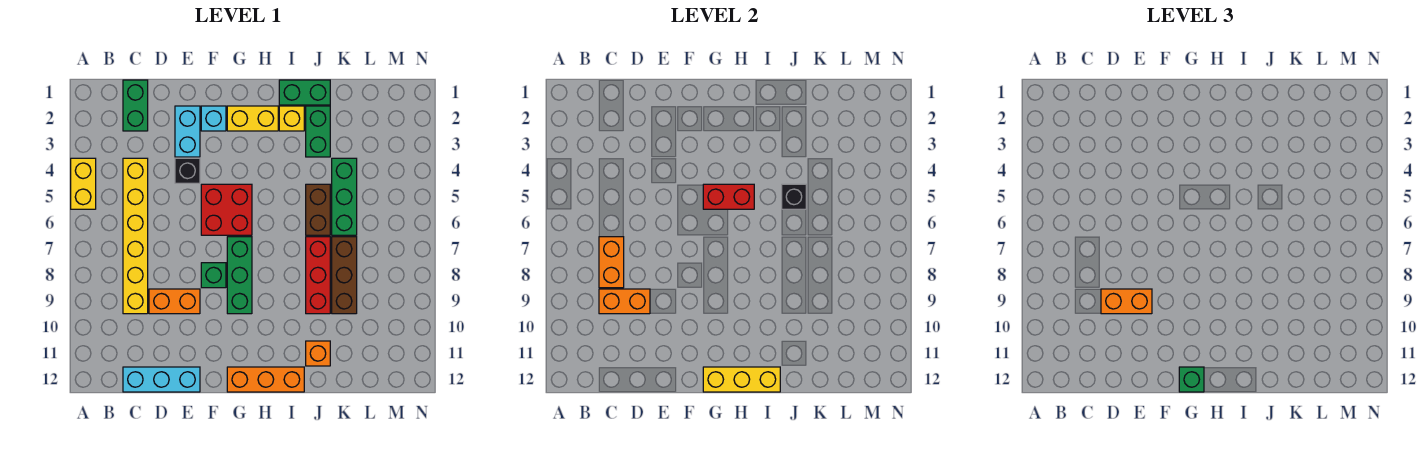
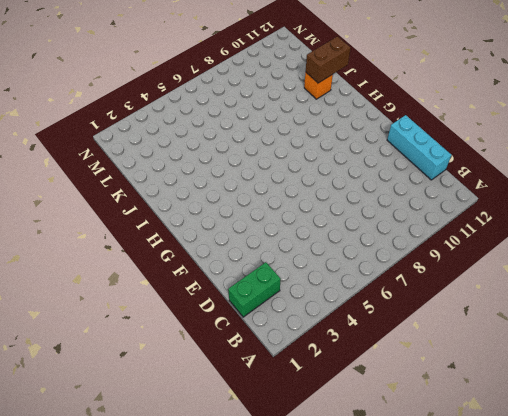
brown brick J11:J12 level 2 -> brown brick J5:J6 level 1
none -> yellow brick A4:A5 level 1
none -> yellow brick C4:C9 level 1
none -> orange brick D9:E9 level 1

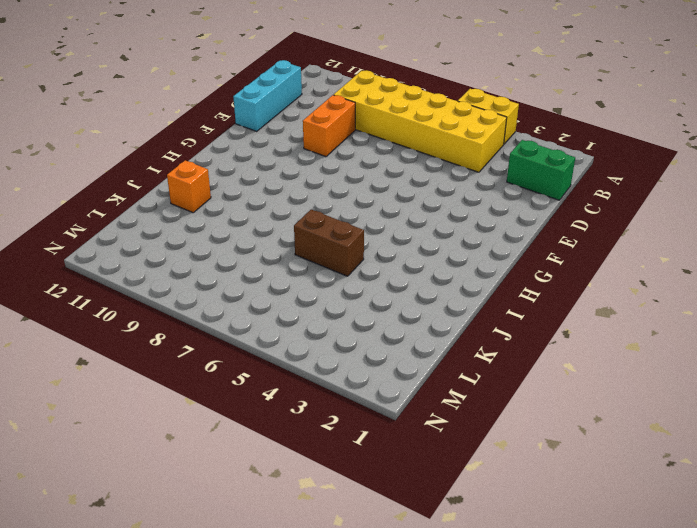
yellow brick B4:C9 level 1 -> yellow brick C4:C9 level 1
none -> cyan brick E2:E3 level 1
none -> black brick E4 level 1
none -> cyan brick F2 level 1

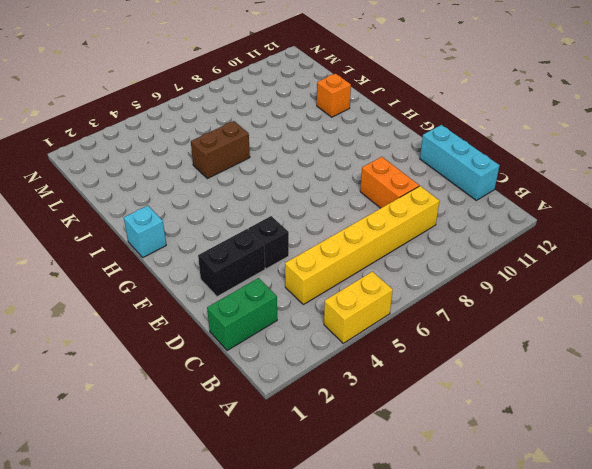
black brick E2:E3 level 1 -> cyan brick E2:E3 level 1
cyan brick H1 level 1 -> cyan brick F2 level 1
none -> red brick F5:G6 level 1
none -> green brick F8 level 1
none -> yellow brick G2:H2 level 1

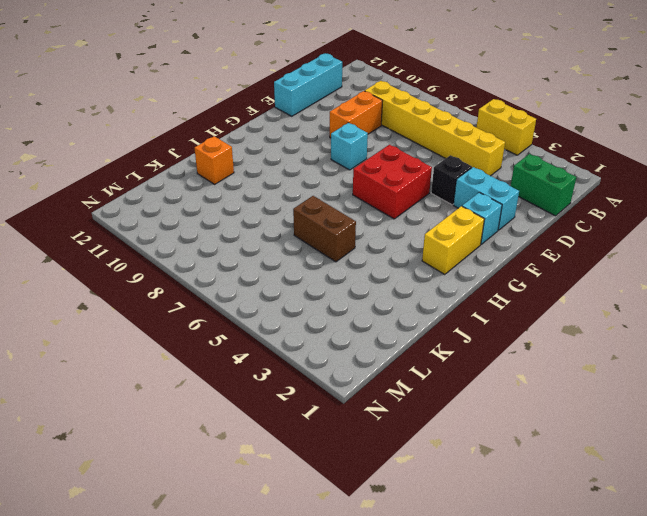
cyan brick F8 level 1 -> green brick F8 level 1
none -> green brick G7:G9 level 1
none -> orange brick G12:I12 level 1
none -> green brick I1:J1 level 1

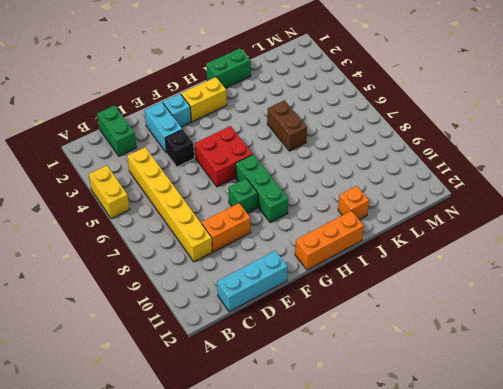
none -> yellow brick I2 level 1
none -> green brick J2:J3 level 1
none -> red brick J7:J9 level 1

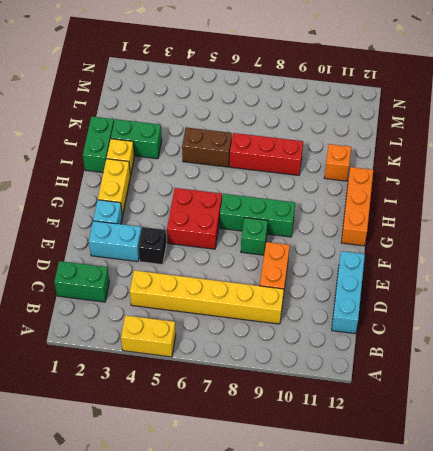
none -> green brick K4:K6 level 1
none -> brown brick K7:K9 level 1
none -> orange brick C7:C8 level 2

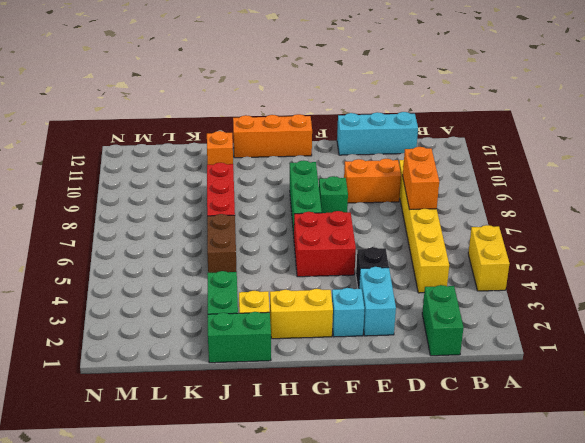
none -> green brick K4:K6 level 1
none -> brown brick K7:K9 level 1
none -> orange brick C9:D9 level 2

